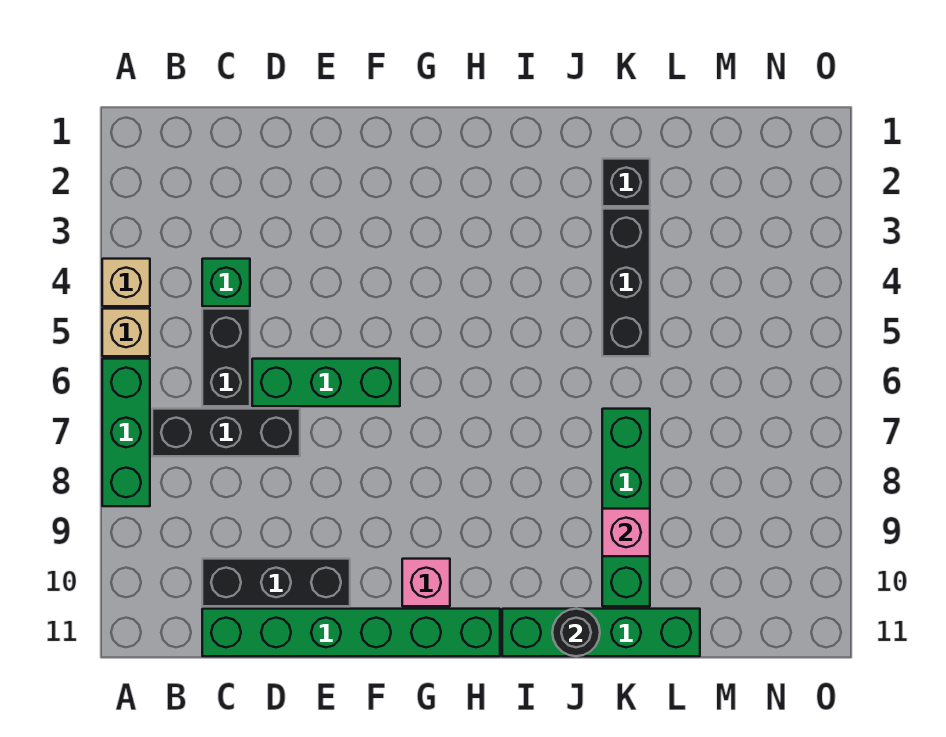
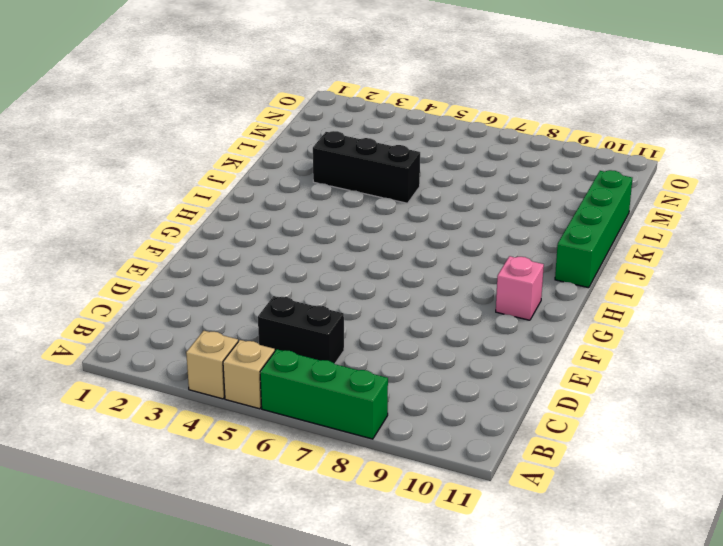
none -> black brick B7:D7 level 1
none -> green brick C4 level 1
none -> black brick C10:E10 level 1

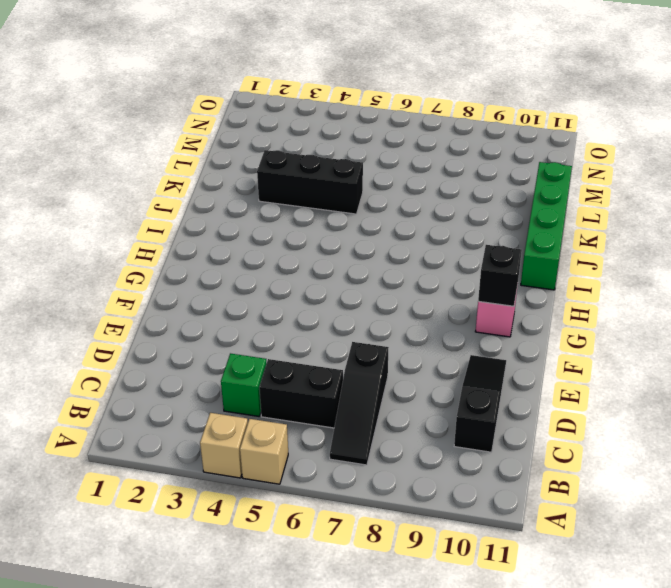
black slope B7:D7 level 1 top D -> black brick B7:D7 level 1
black slope C10:E10 level 1 top C -> black brick C10:E10 level 1
black brick G10 level 2 -> black brick K2 level 1
none -> green brick A6:A8 level 1
none -> green brick C11:H11 level 1
none -> green brick D6:F6 level 1

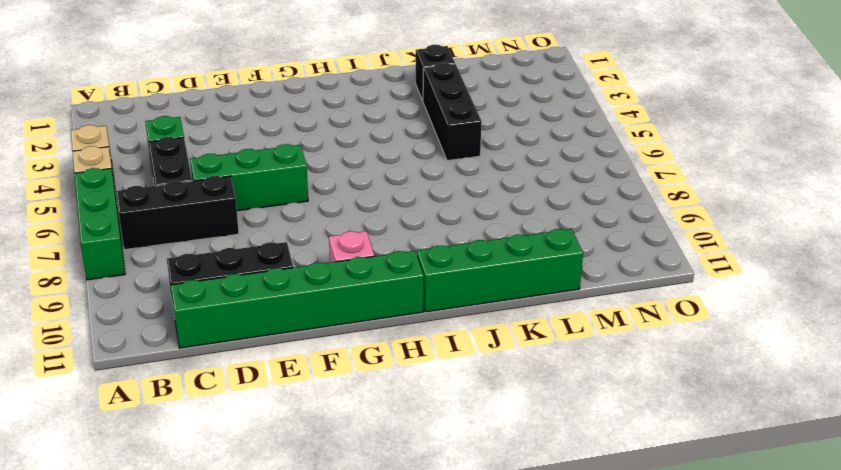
none -> green brick K7:K10 level 1
none -> black round brick J11 level 2
none -> pink brick K9 level 2

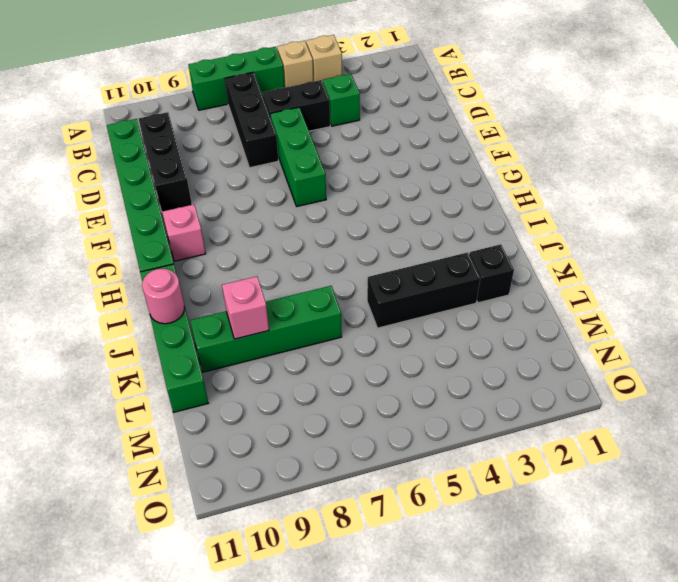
pink round brick J11 level 2 -> black round brick J11 level 2

